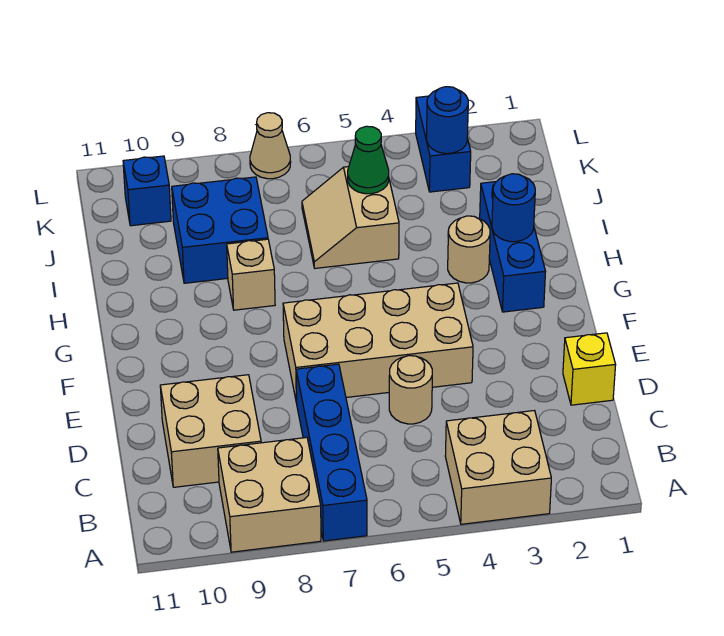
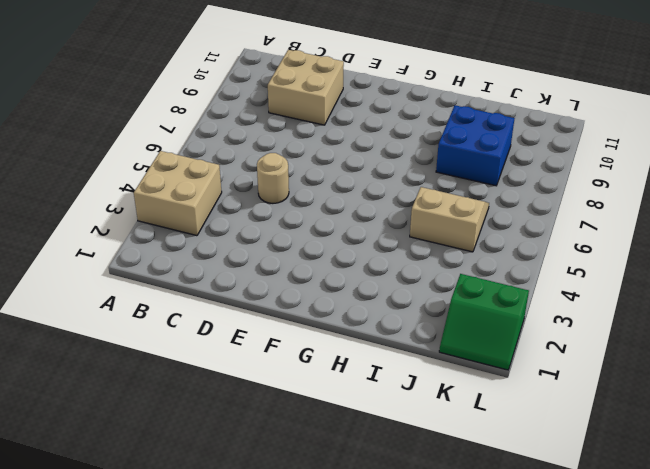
green slope K1:L2 level 1 top 2 -> none
none -> blue brick A7:D7 level 1
none -> tan brick A8:B9 level 1
none -> yellow brick D1 level 1

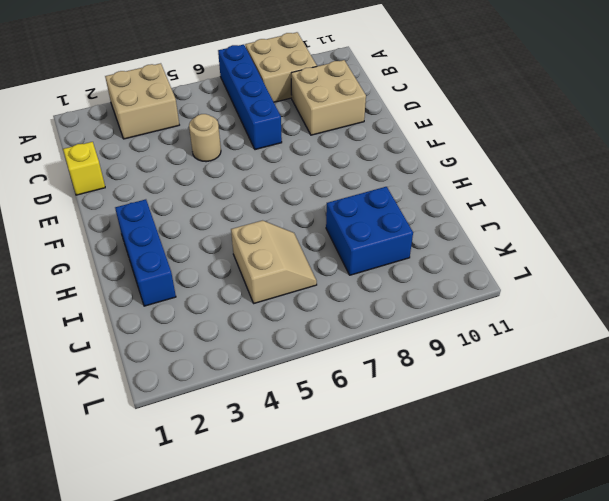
none -> tan brick E4:F7 level 1
none -> tan round brick H3 level 1
none -> tan brick H8 level 1

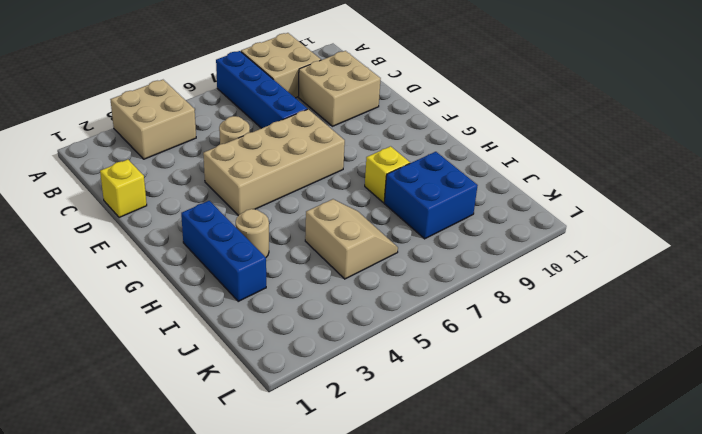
yellow brick H8 level 1 -> tan brick H8 level 1
none -> blue brick K3:L3 level 1
none -> blue brick K10 level 1
none -> tan cone L7 level 1

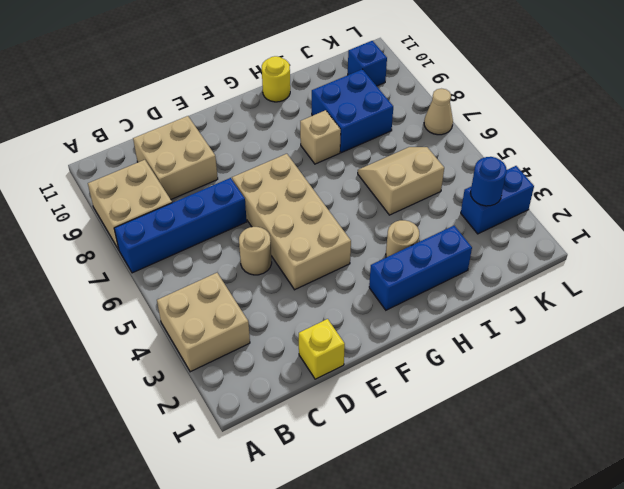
yellow round brick H11 level 1 -> none
none -> blue round brick H2 level 2
none -> green cone J5 level 2

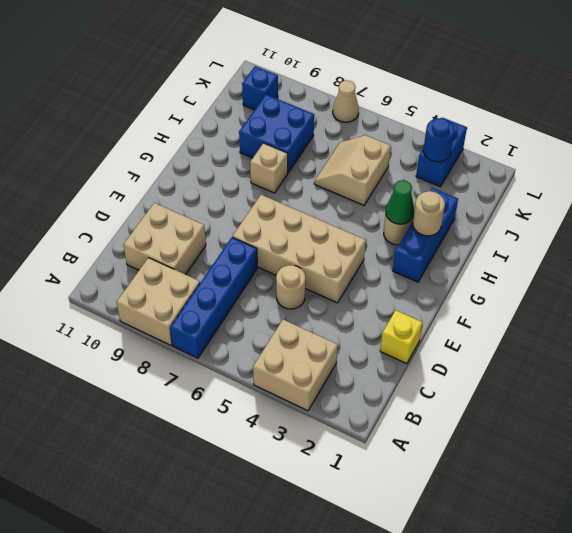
tan round brick H2 level 2 -> blue round brick H2 level 2
green cone H3 level 2 -> green cone J5 level 2

